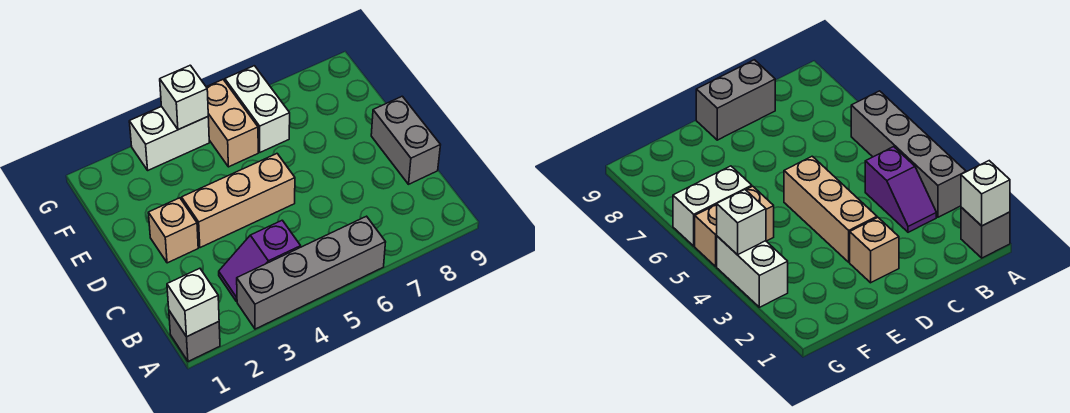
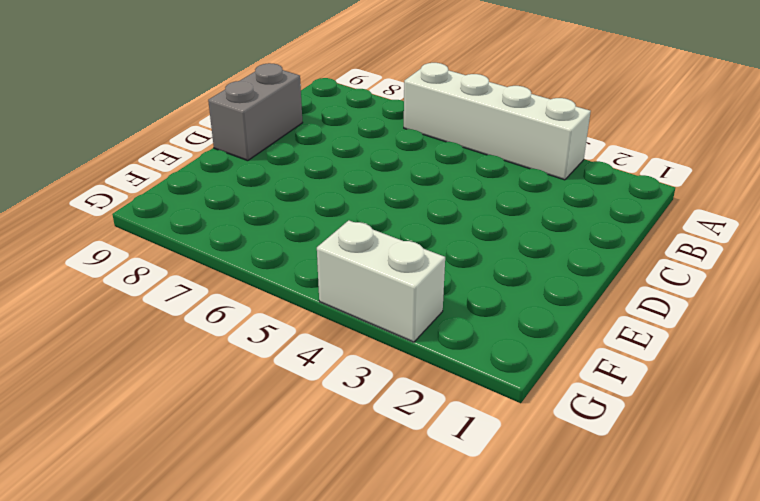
white brick A3:A6 level 1 -> grey brick A3:A6 level 1
none -> grey brick A1 level 1
none -> purple slope B3:B4 level 1 top 4

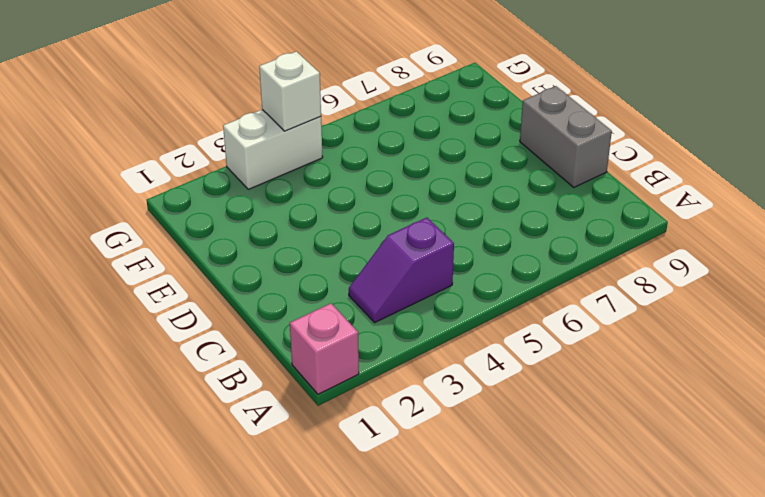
pink brick A1 level 1 -> grey brick A1 level 1
none -> grey brick A3:A6 level 1
none -> tan brick D2 level 1

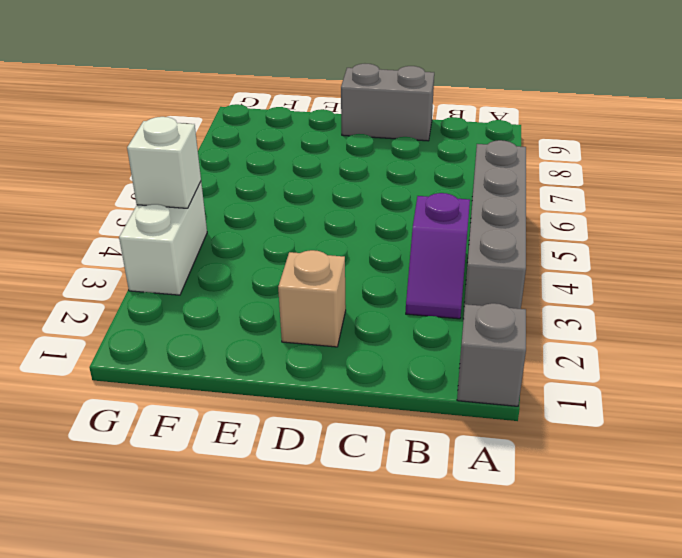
none -> tan brick D3:D5 level 1
none -> tan brick F5:G5 level 1

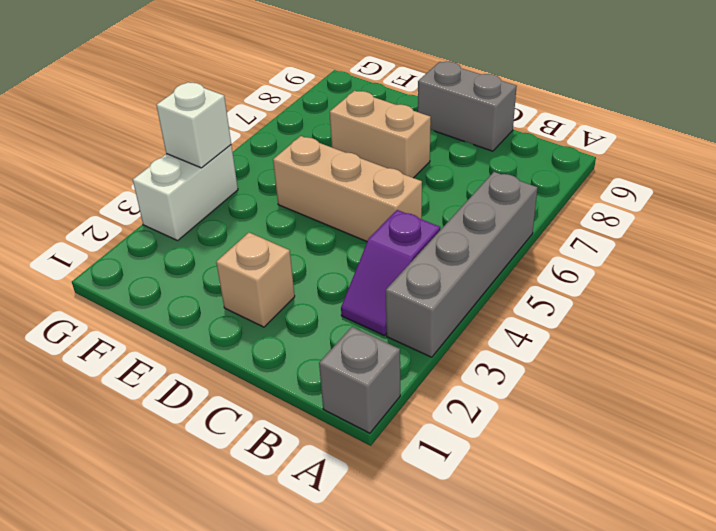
tan brick C5:E5 level 1 -> tan brick D3:D5 level 1
tan brick D7:E7 level 1 -> tan brick F5:G5 level 1
none -> white brick F6:G6 level 1
none -> white brick A1 level 2

